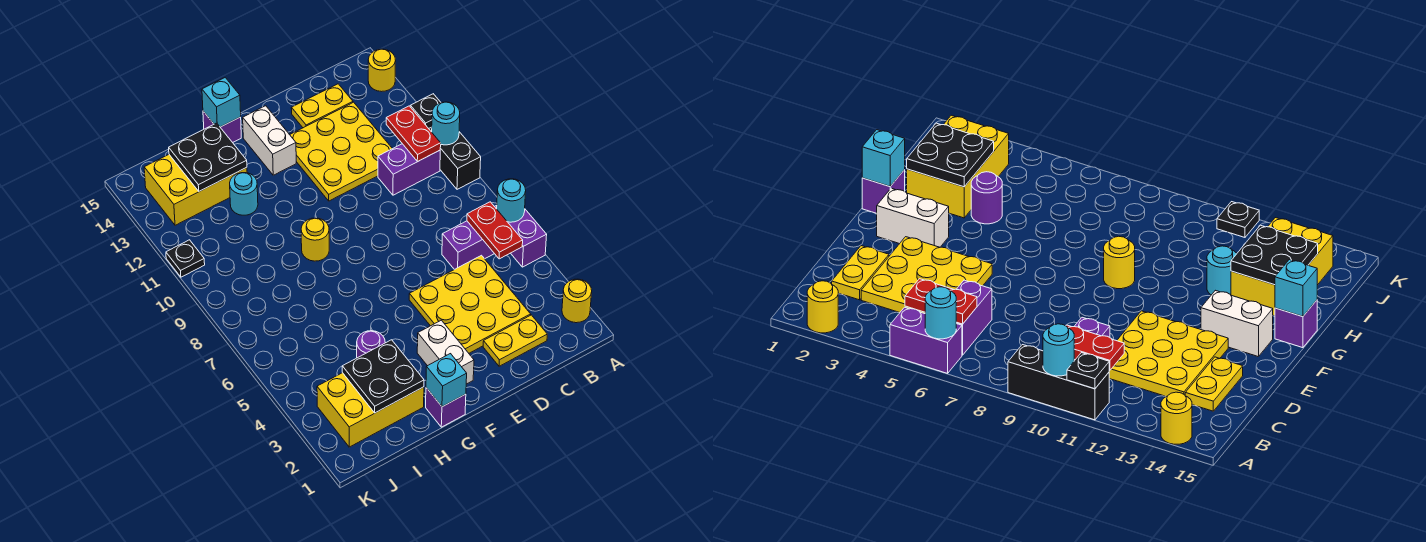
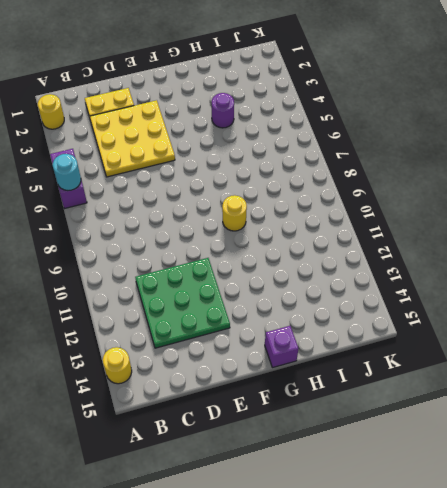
green plate C11:E13 level 1 -> yellow plate C11:E13 level 1
none -> black brick A9:A11 level 1
none -> purple brick B6:C6 level 1
none -> purple brick B10:C10 level 1

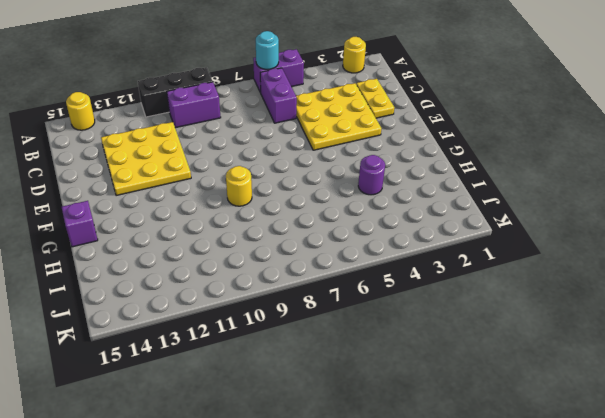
purple brick B9:B10 level 1 -> purple brick B10:C10 level 1
none -> yellow plate C14:D14 level 1
none -> white brick F2:F3 level 1
none -> white brick F13:F14 level 1

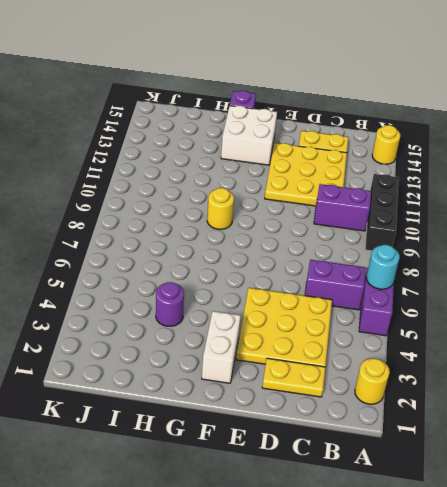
white brick F13:G14 level 1 -> white brick F13:F14 level 1
none -> purple brick G1 level 1
none -> yellow brick H2:J3 level 1
none -> cyan round brick H12 level 1

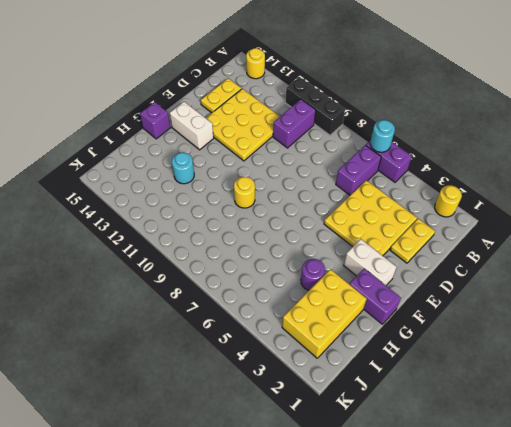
purple brick G1:G2 level 1 -> purple brick G1 level 1
none -> yellow brick H13:J14 level 1
none -> black plate K11 level 1
none -> cyan round brick A10 level 2

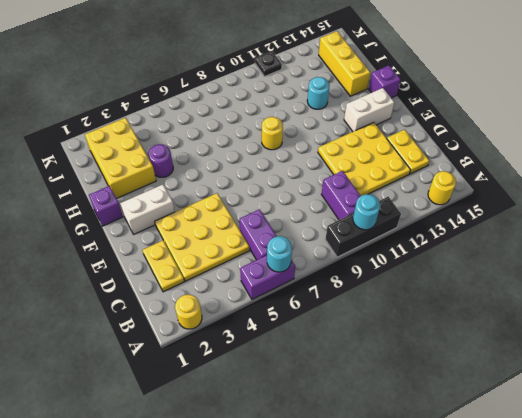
yellow brick H14:J14 level 1 -> yellow brick H13:J14 level 1
none -> black plate A11 level 2
none -> red plate B5:B6 level 2
none -> red plate B10:B11 level 2

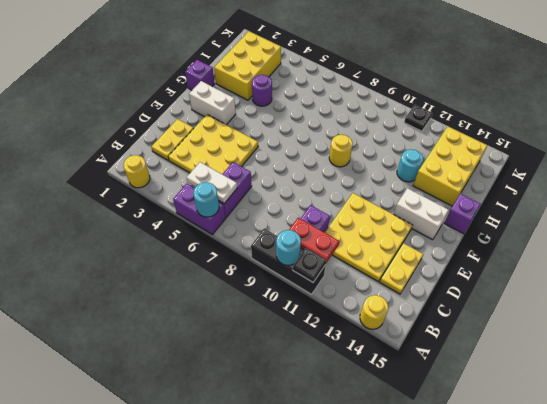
white plate B5:B6 level 2 -> red plate B5:B6 level 2
none -> cyan brick G1 level 2
none -> cyan brick G15 level 2
none -> black plate H2:I3 level 2

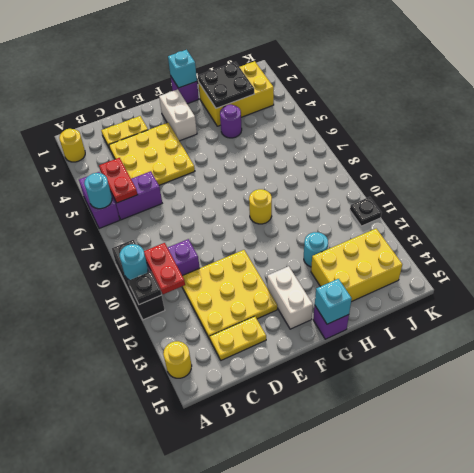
none -> black plate H13:I14 level 2

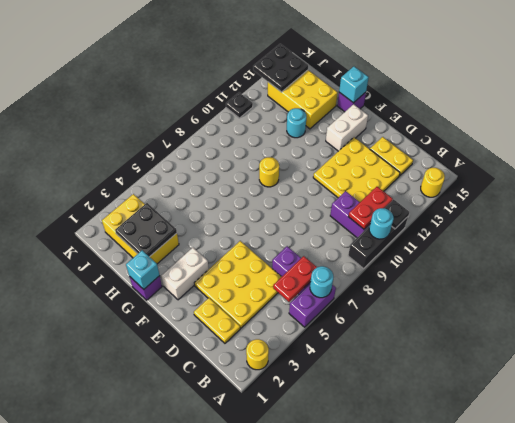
black plate J13:K14 level 2 -> black plate H13:I14 level 2
none -> purple round brick H4 level 1

